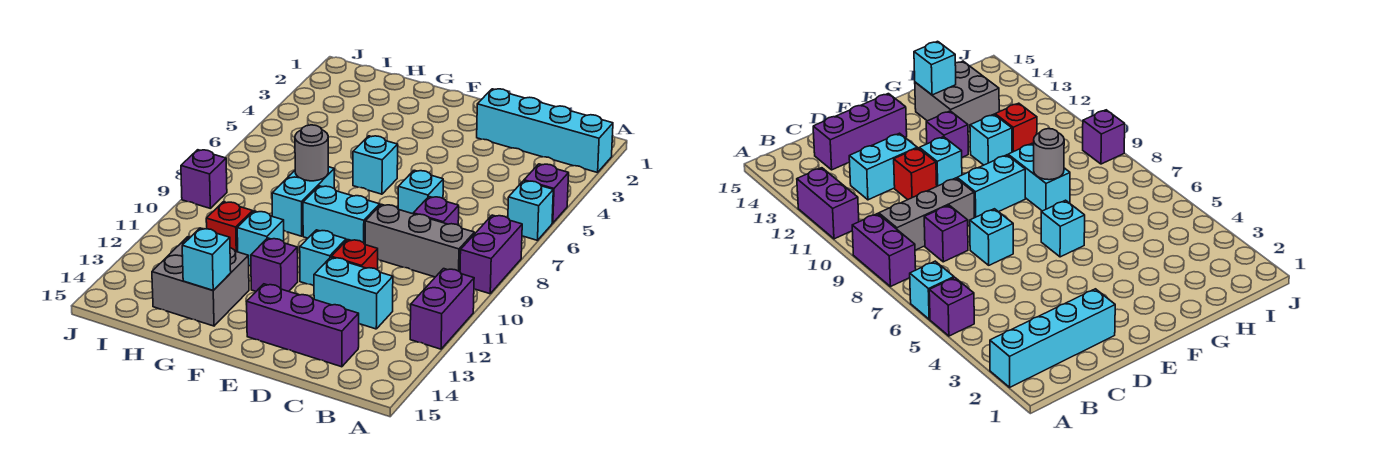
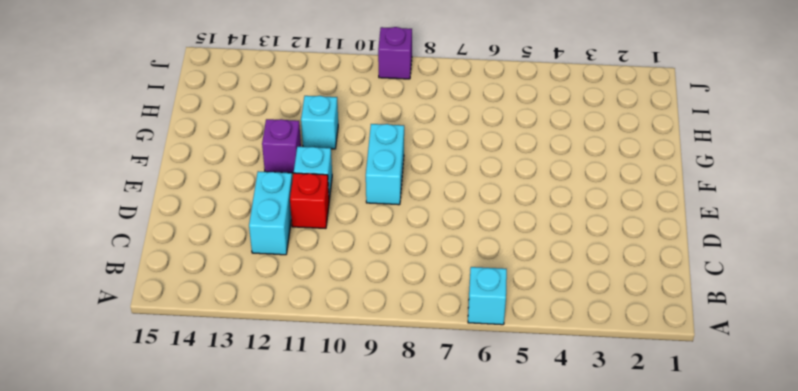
none -> cyan brick A2:D2 level 1
none -> purple brick A5 level 1
none -> purple brick A8:A9 level 1

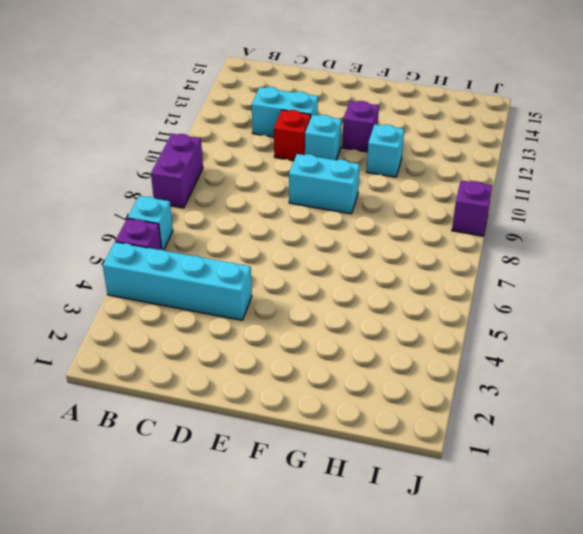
cyan brick A4:D4 level 1 -> cyan brick A2:D2 level 1
none -> purple brick A11:A12 level 1
none -> grey brick B9:D9 level 1
none -> purple brick C8 level 1

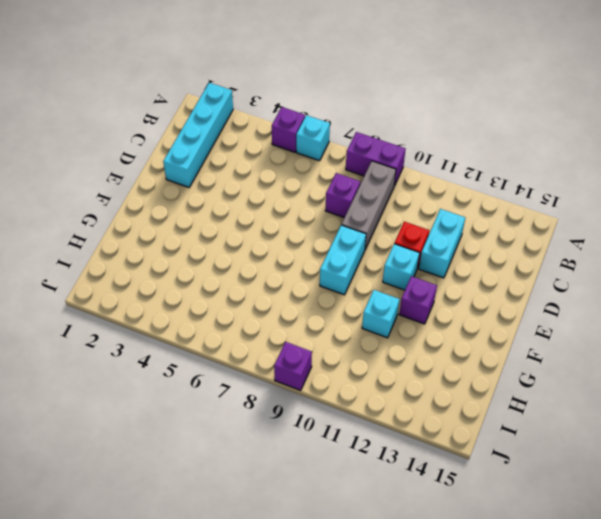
none -> purple brick A11:A12 level 1
none -> purple brick C14:E14 level 1
none -> cyan brick D7 level 1

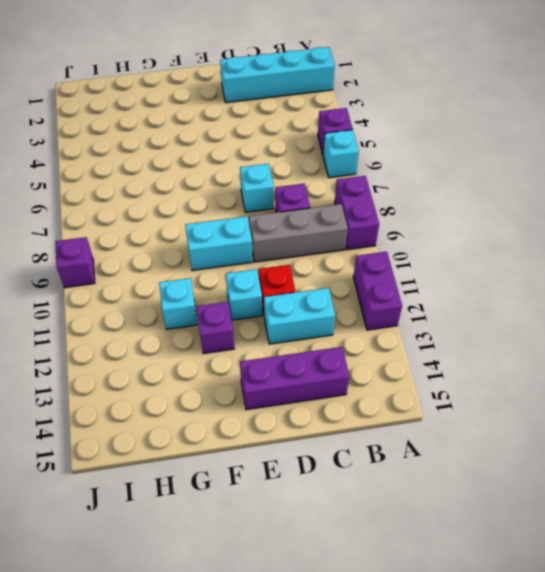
none -> cyan brick F6 level 1
none -> cyan brick G8:G9 level 1
none -> grey brick G13:H14 level 1

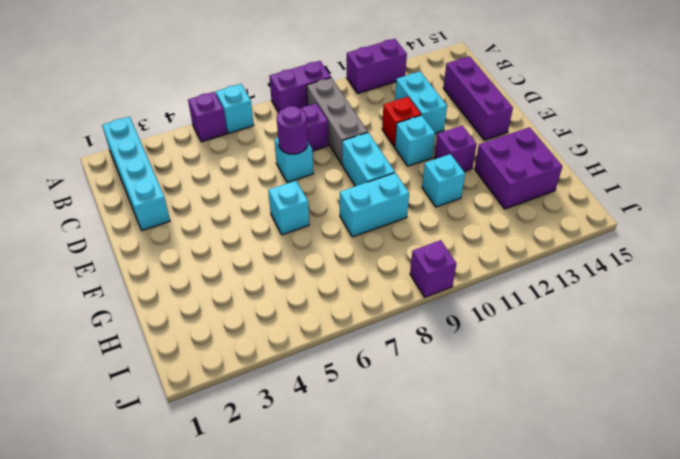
purple round brick D7 level 2 -> none
purple brick G13:H14 level 1 -> grey brick G13:H14 level 1
none -> red brick H11 level 1
none -> grey round brick G8 level 2
none -> cyan brick G14 level 2

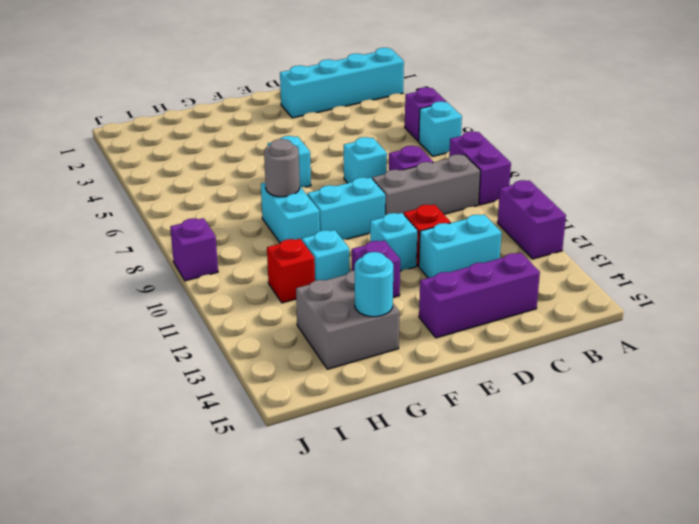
cyan round brick G14 level 2 -> cyan brick G14 level 2

